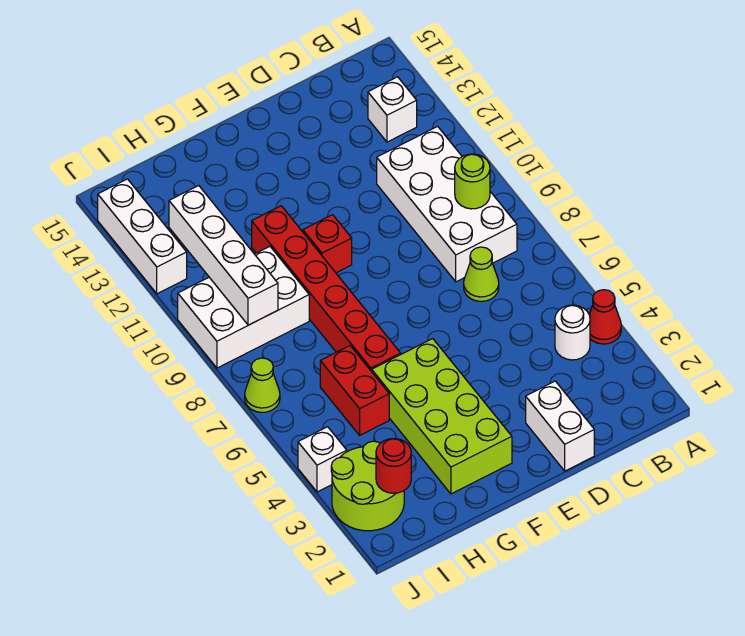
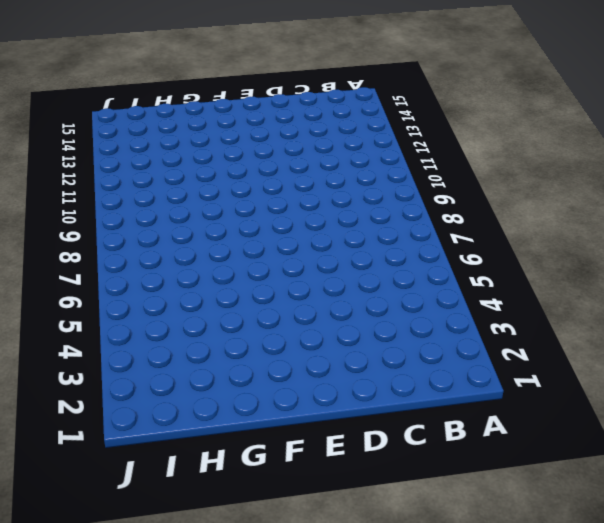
none -> red cone A4 level 1
none -> white round brick B4 level 1
none -> white brick B8:C11 level 1

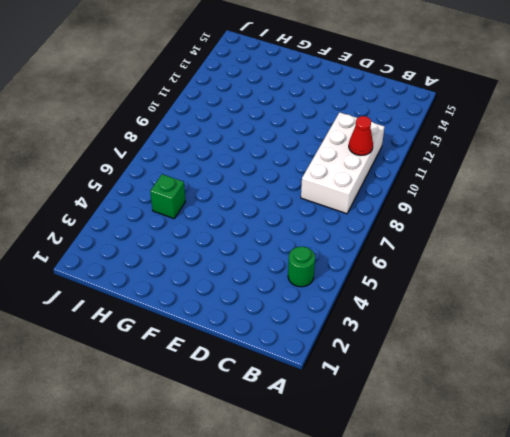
green round brick B4 level 1 -> white round brick B4 level 1
red cone B10 level 2 -> red cone A4 level 1
green brick H5 level 1 -> red brick H5:H6 level 1
none -> white brick B13 level 1
none -> lime cone C7 level 1
none -> white brick D1:D2 level 1

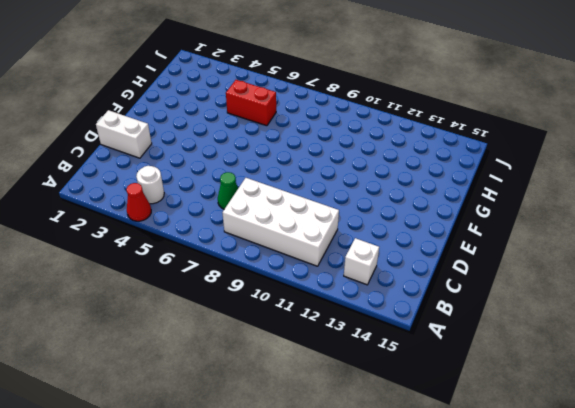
green cone C7 level 1 -> lime cone C7 level 1
none -> lime brick F2:G5 level 1
none -> red brick F10 level 1
none -> red brick G6:G11 level 1

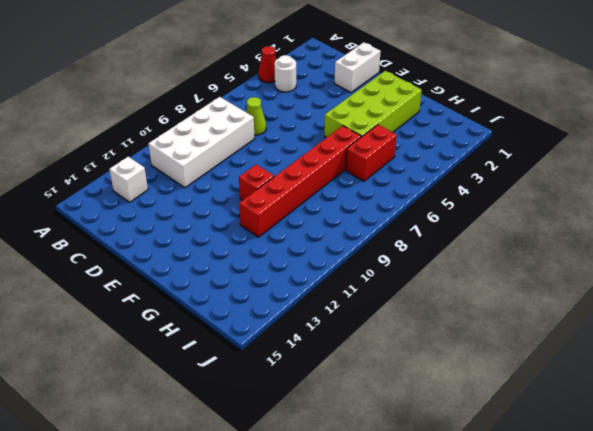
none -> white brick H9:J10 level 1
none -> lime round brick I2:J3 level 1
none -> white brick J4 level 1

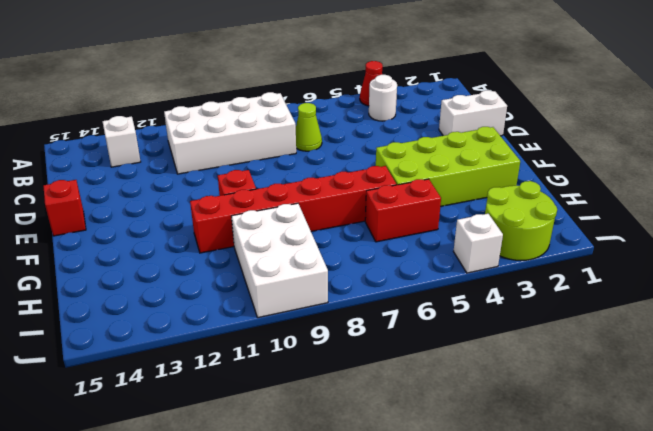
red brick E15 level 1 -> none
none -> lime cone J7 level 1
none -> white brick J12:J14 level 1
none -> lime round brick B9 level 2

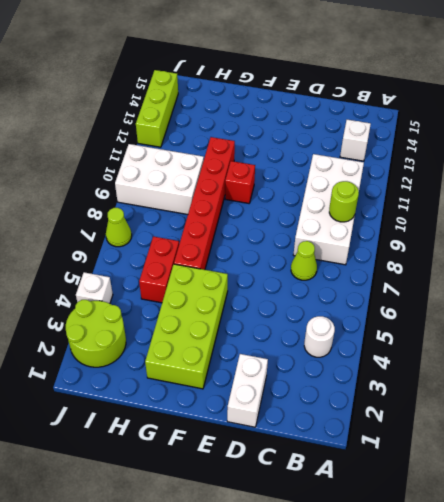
lime brick J12:J14 level 1 -> white brick J12:J14 level 1
none -> red cone A4 level 1
none -> red round brick I2 level 2
none -> white brick I9:I12 level 2

